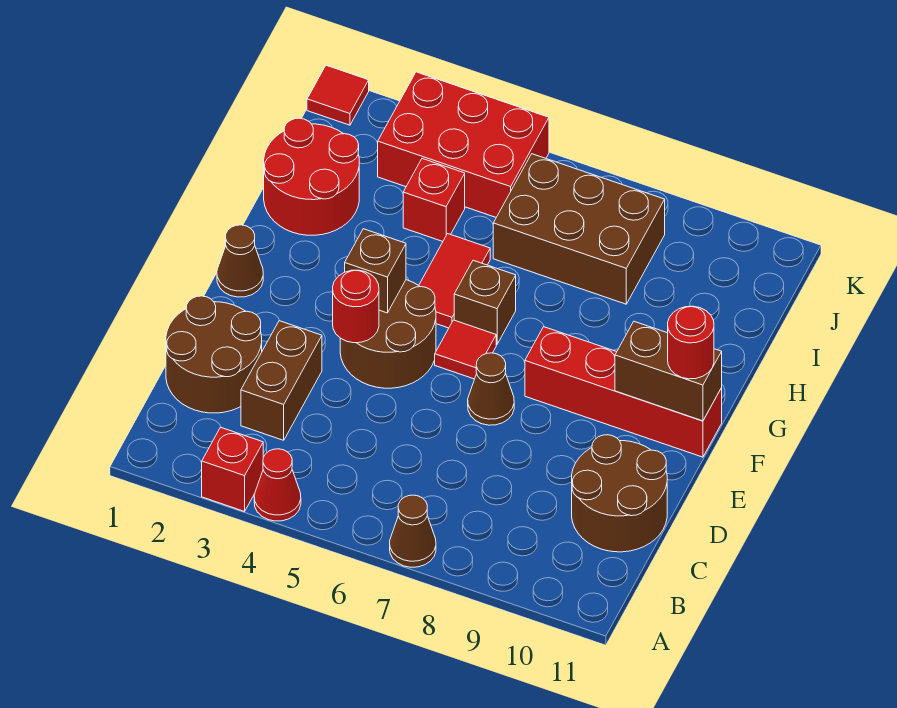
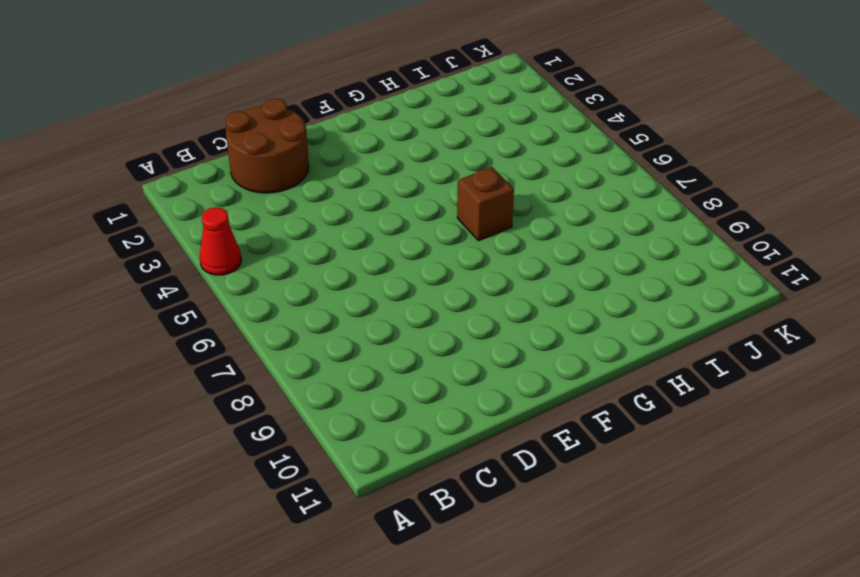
none -> red brick A3 level 1
none -> brown cone A7 level 1
none -> brown brick C3:D3 level 1

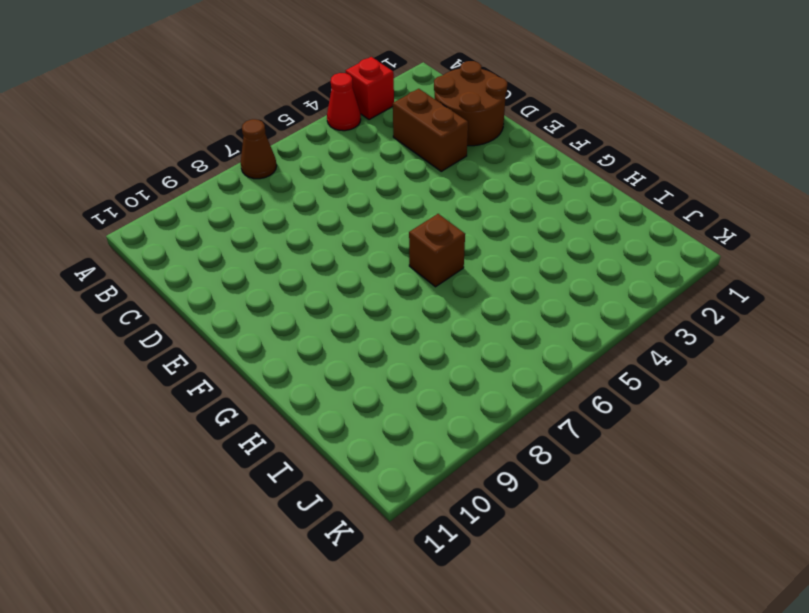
none -> brown round brick C10:D11 level 1
none -> brown round brick E4:F5 level 1
none -> brown cone E7 level 1

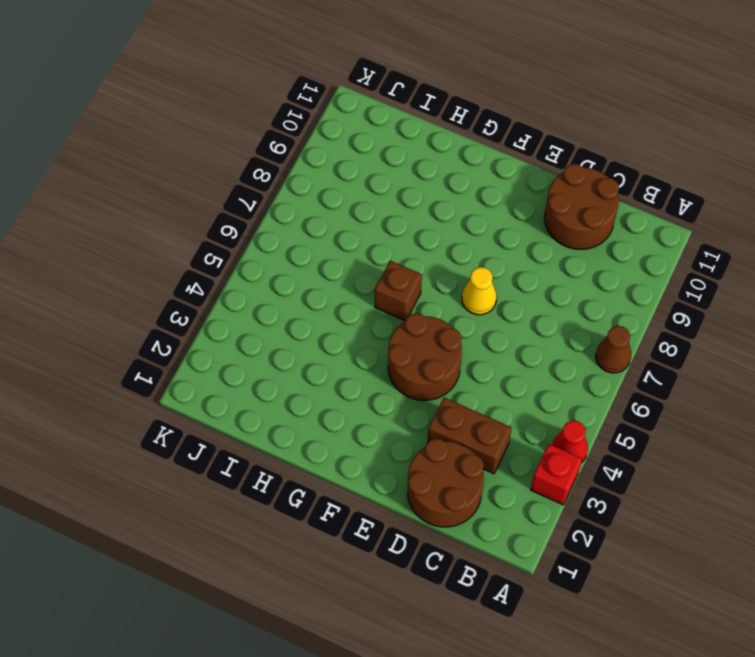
yellow cone E7 level 1 -> brown cone E7 level 1
none -> brown cone F1 level 1
none -> red tile F6 level 1
none -> red brick F8:F11 level 1

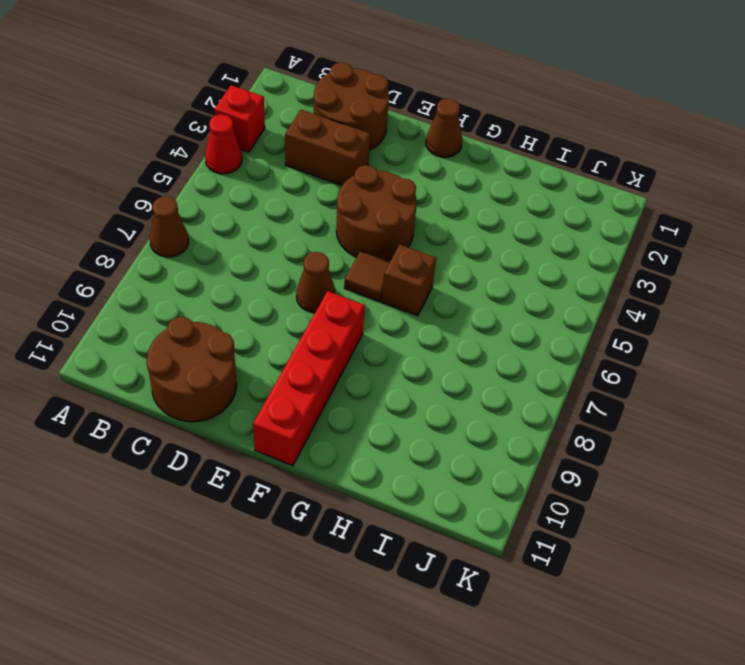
brown tile F6 level 1 -> red tile F6 level 1
none -> red tile G5:H5 level 1
none -> red round brick H1:I2 level 1
none -> red brick I4 level 1

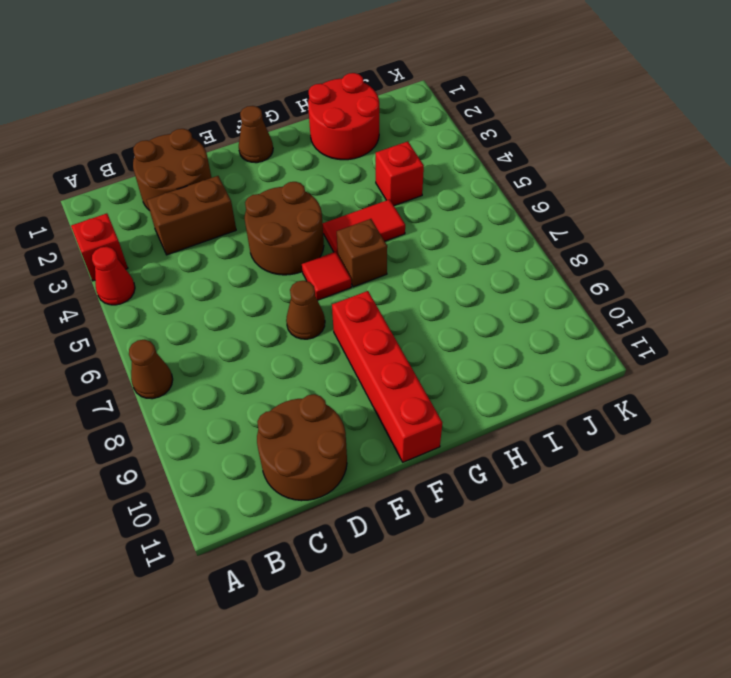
none -> brown brick I6:J8 level 1
none -> red brick J3:K5 level 1
none -> red tile K1 level 1

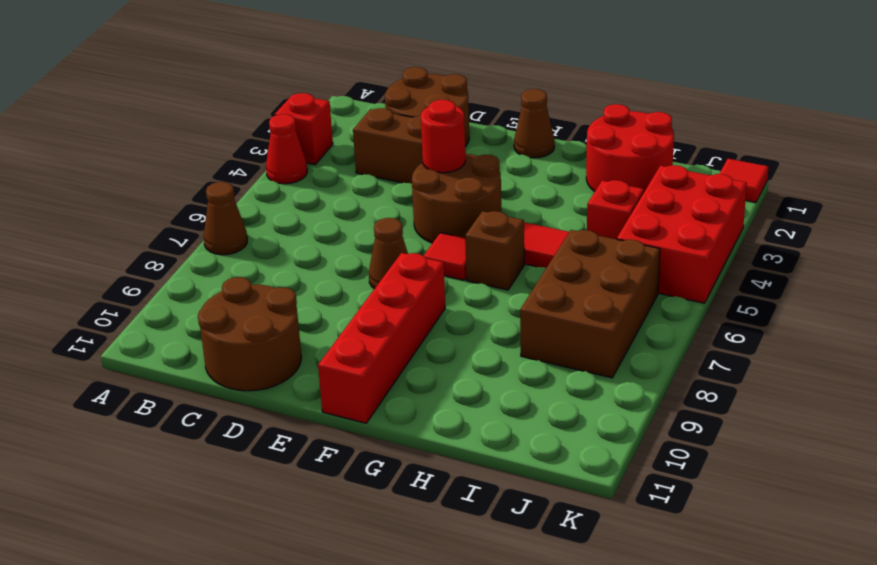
none -> brown brick F4 level 2
none -> brown brick F10:F11 level 2
none -> red round brick F11 level 3

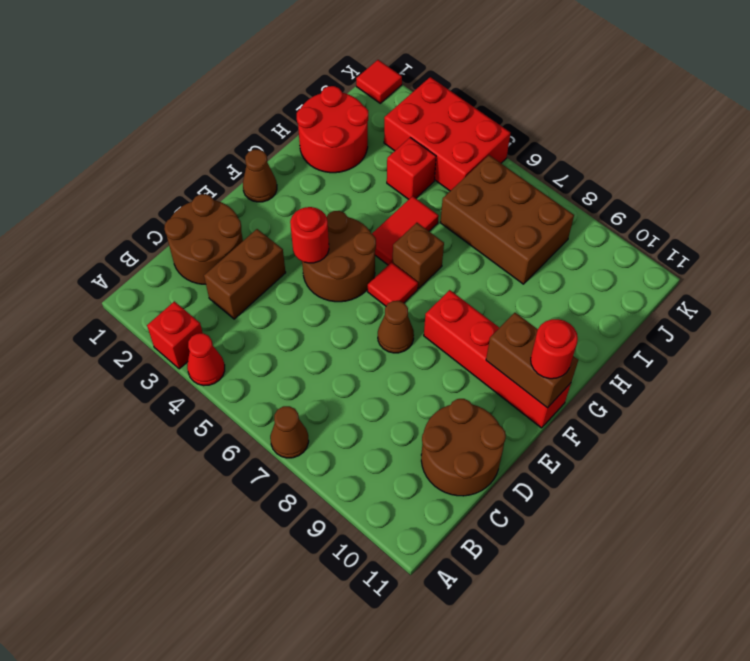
none -> brown brick F4 level 2

